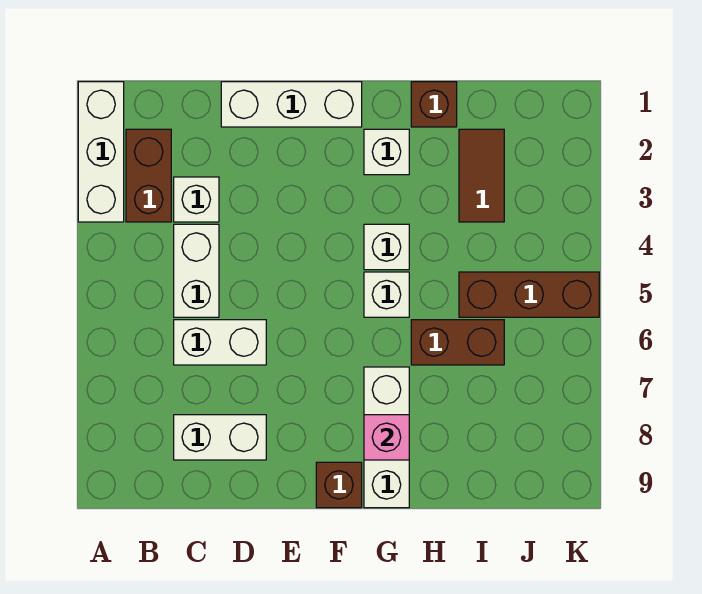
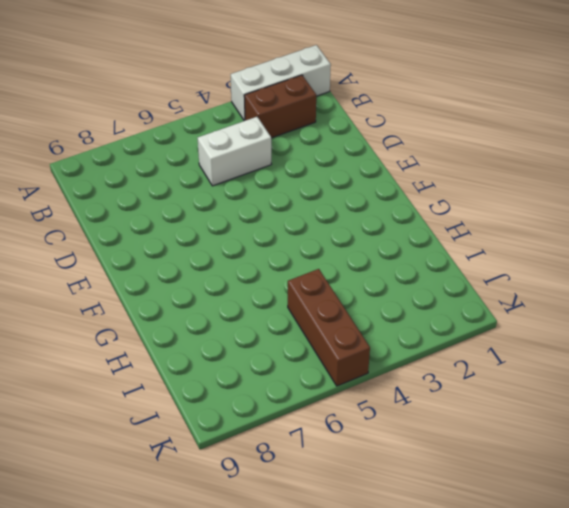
none -> white brick C3 level 1
none -> white brick C6:D6 level 1
none -> white brick C8:D8 level 1

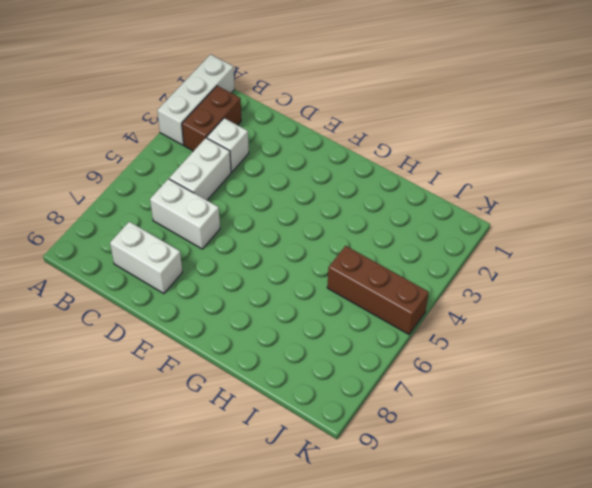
none -> white brick D1:F1 level 1
none -> brown brick F9 level 1
none -> white brick G2 level 1

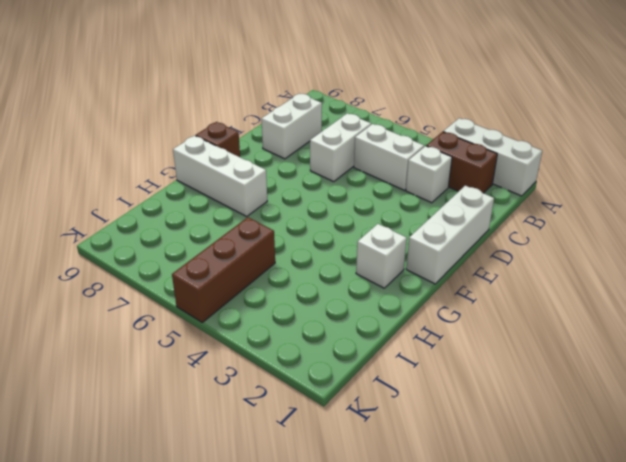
none -> white brick G4 level 1
none -> white brick G5 level 1
none -> brown brick H1 level 1

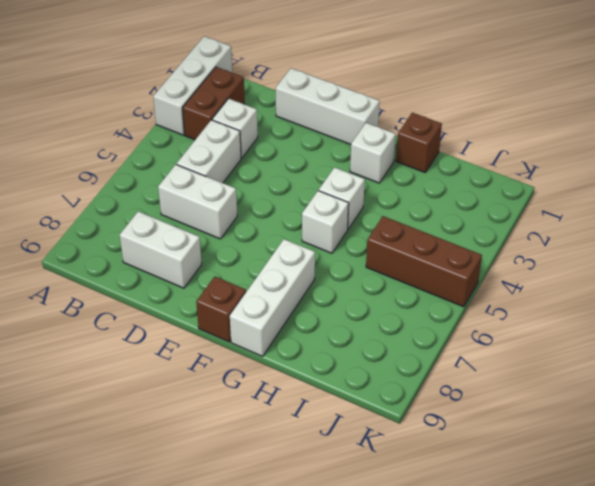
none -> brown brick H6:I6 level 1
none -> brown tile I2:I3 level 1
none -> pink brick G8 level 2

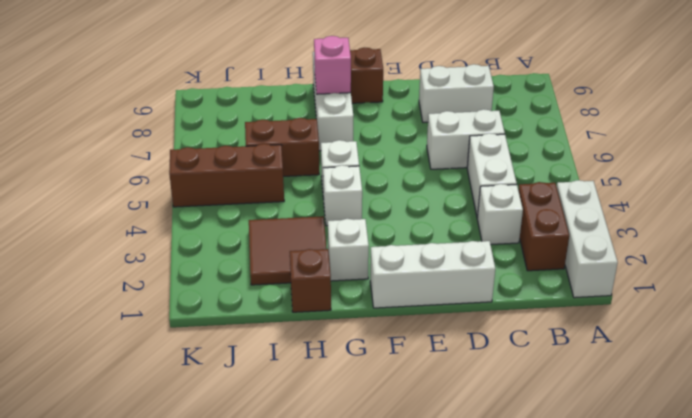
brown tile H2:I3 level 1 -> brown tile I2:I3 level 1

